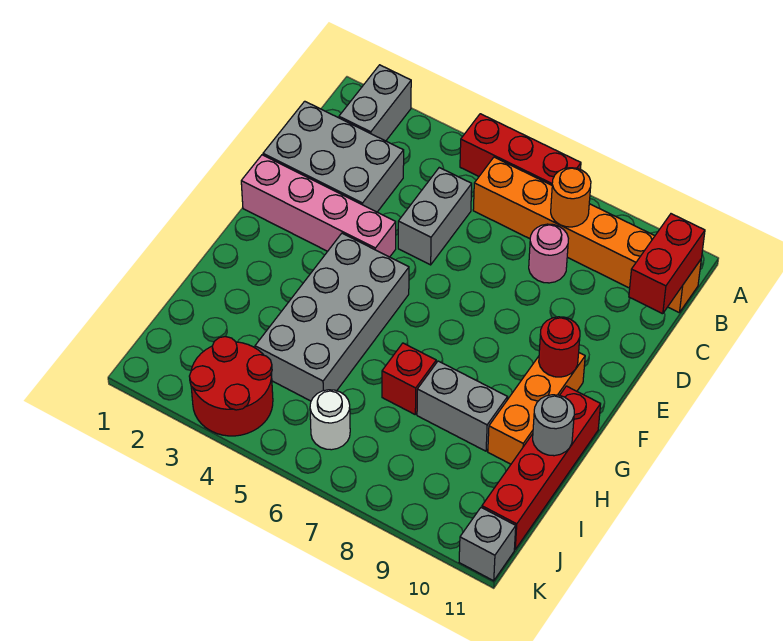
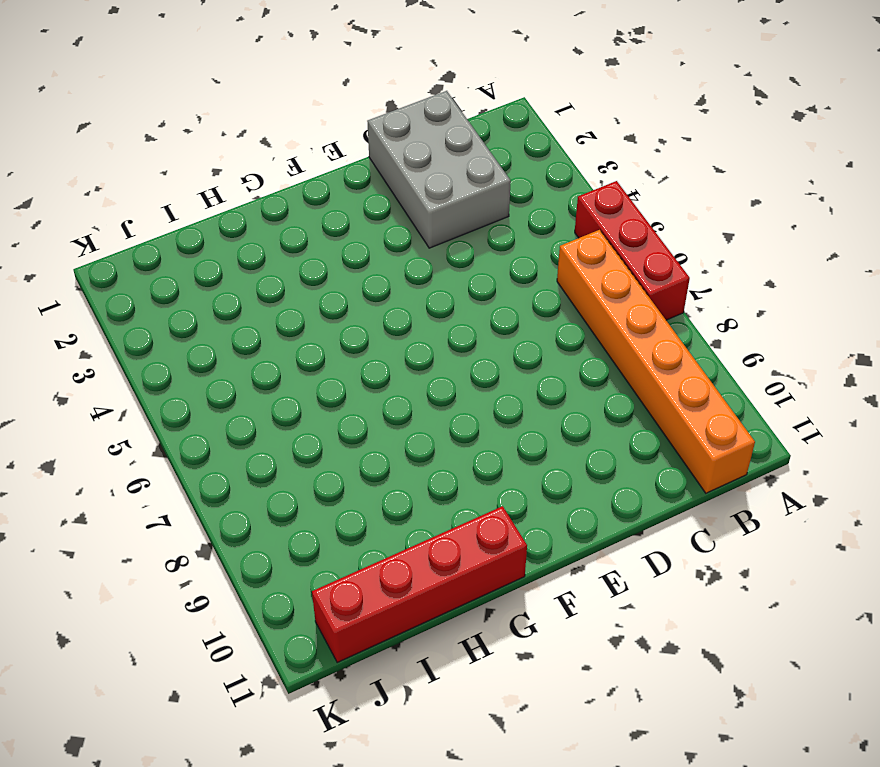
none -> grey brick A2:B2 level 1
none -> grey brick C5:D5 level 1
none -> pink round brick C8 level 1

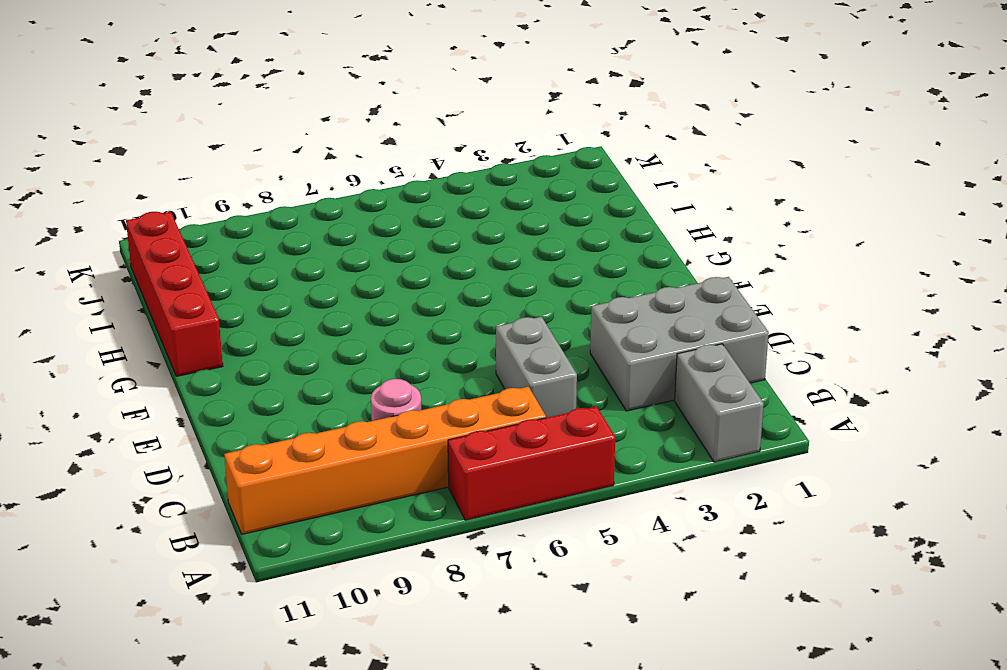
none -> pink brick E1:E4 level 1
none -> grey brick F4:I5 level 1
none -> orange brick F10:H10 level 1

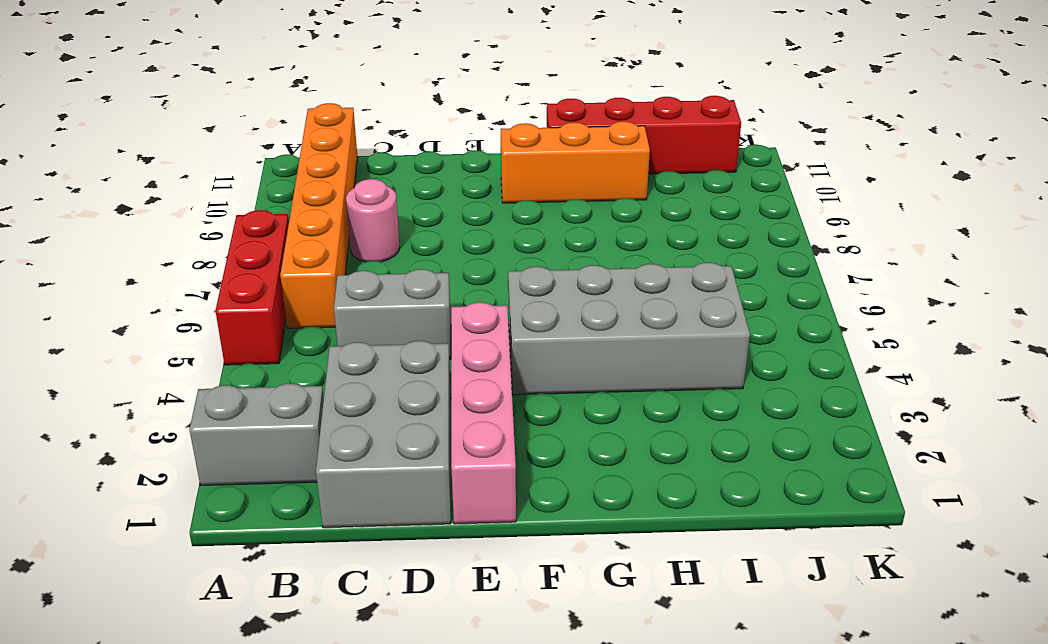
none -> red brick H7 level 1
none -> grey brick H8:H9 level 1
none -> red round brick J3:K4 level 1

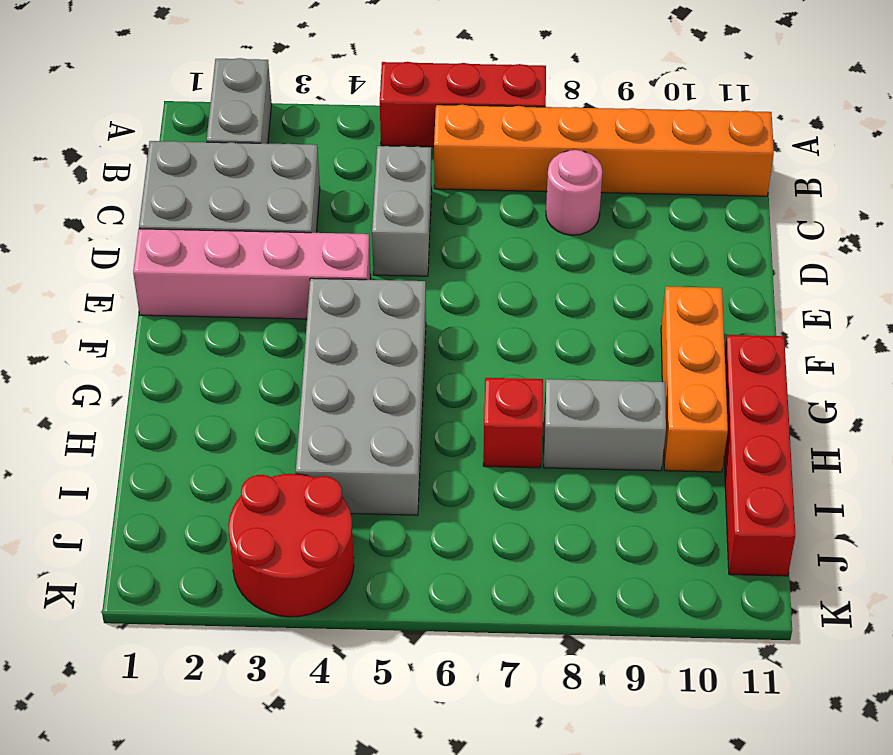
none -> white round brick J6 level 1
none -> grey brick K11 level 1
none -> orange round brick B8 level 2

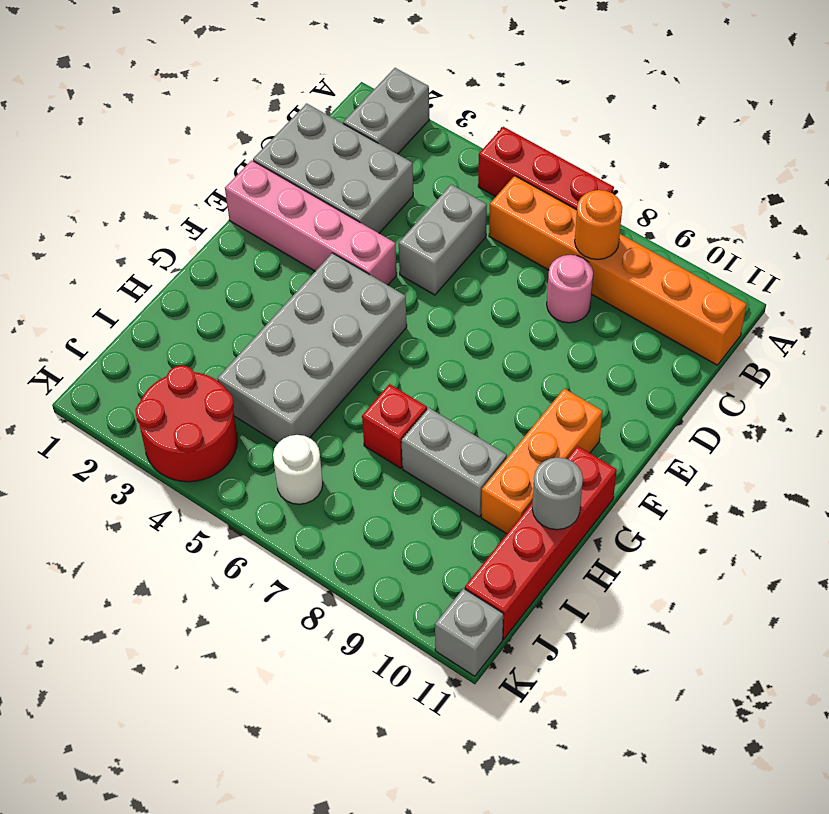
none -> red brick B11:C11 level 2
none -> red round brick F10 level 2

